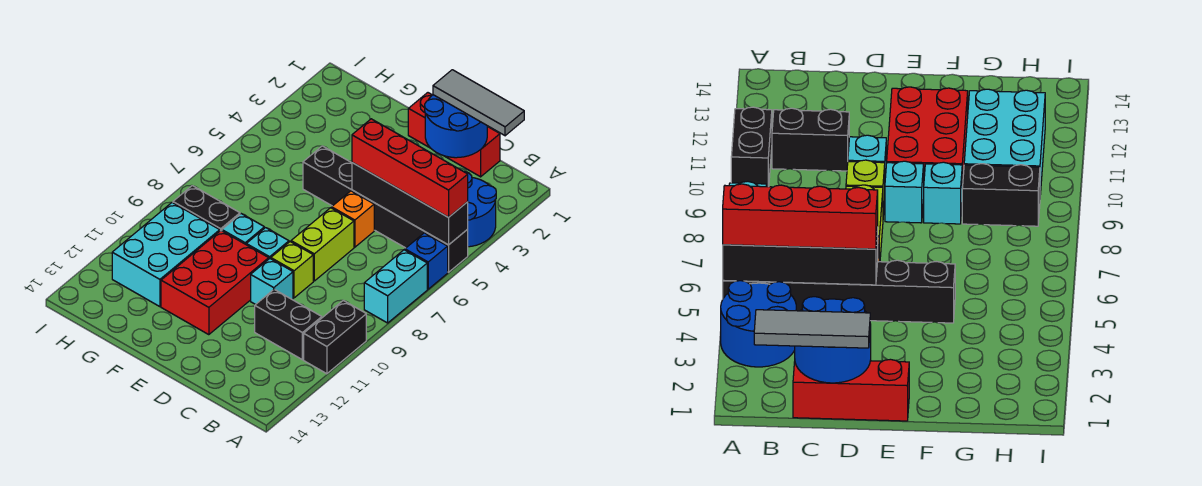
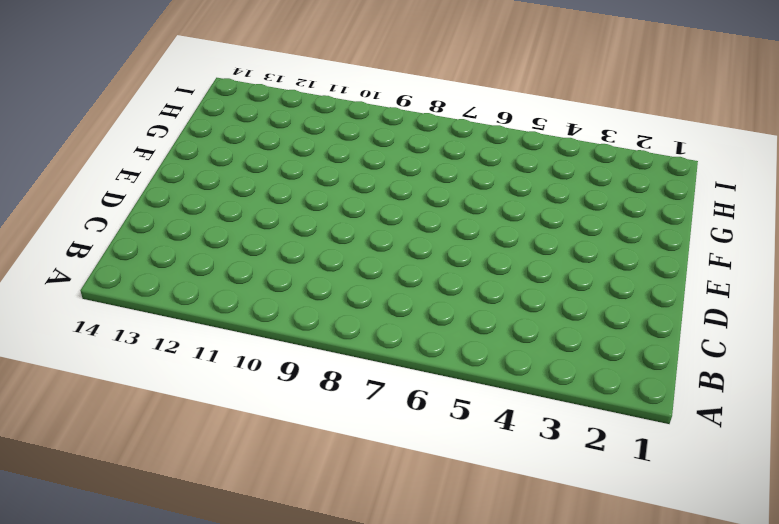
none -> blue round brick A3:B4 level 1
none -> black brick A5:F5 level 1
none -> blue brick A6 level 1

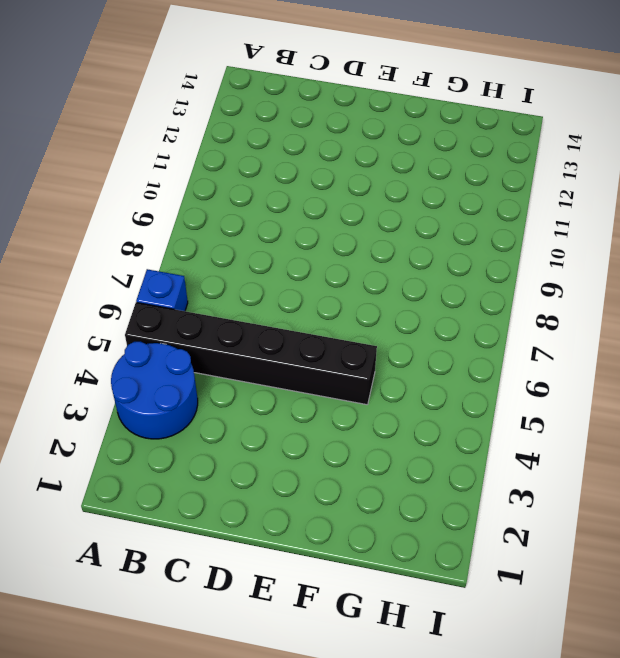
none -> cyan brick A7:A8 level 1
none -> black brick A10:A11 level 1
none -> black brick B11:C11 level 1

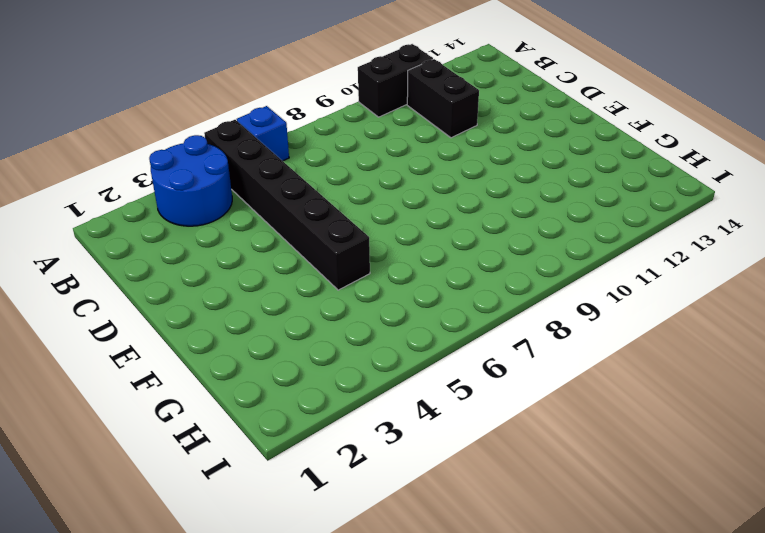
none -> cyan brick A7:A8 level 1
none -> red brick C1:E1 level 1
none -> orange brick D6 level 1

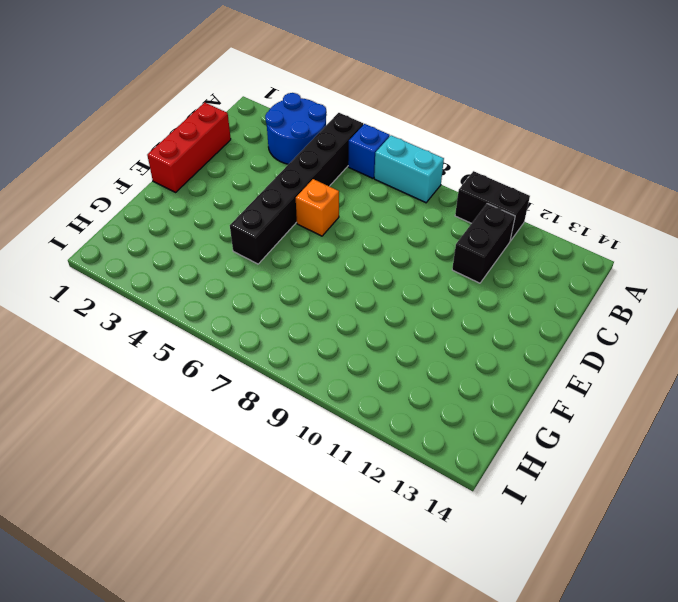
none -> lime brick D7:D8 level 1
none -> lime brick D9 level 1
none -> cyan brick D10 level 1

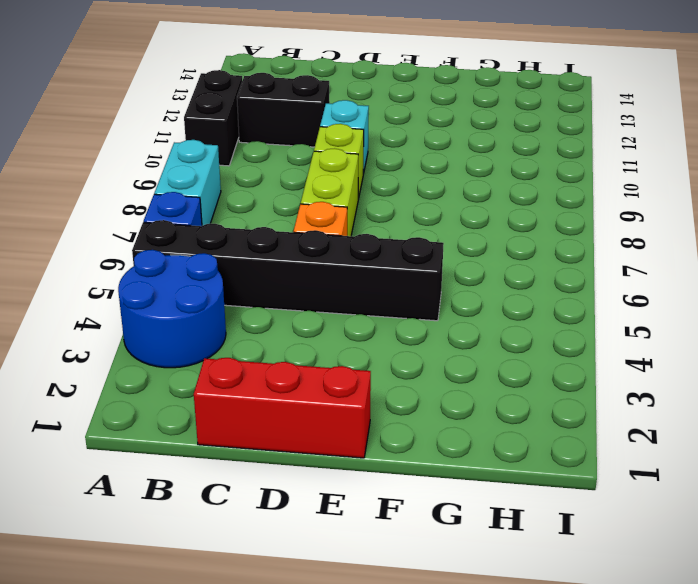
none -> cyan brick E9 level 1
none -> red brick E10:F12 level 1
none -> cyan brick F9 level 1

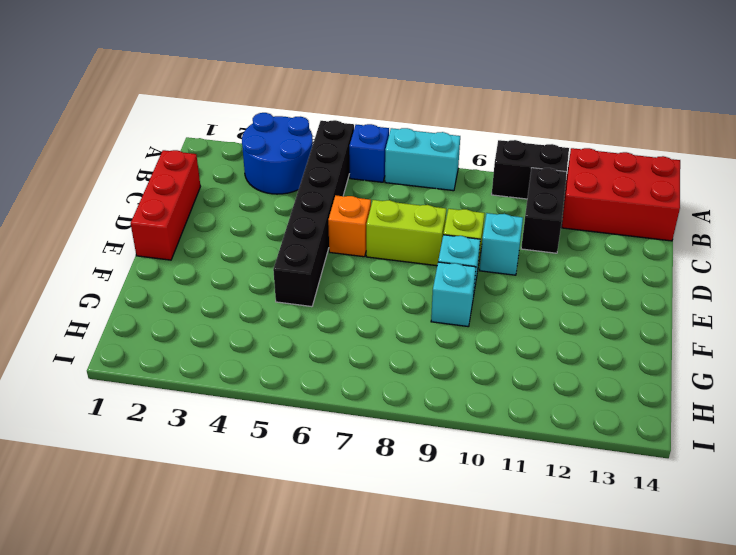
red brick A12:B14 level 1 -> red brick E10:F12 level 1
none -> black brick G9:H9 level 1
none -> cyan brick G10:H12 level 1
none -> black brick A5:D5 level 2

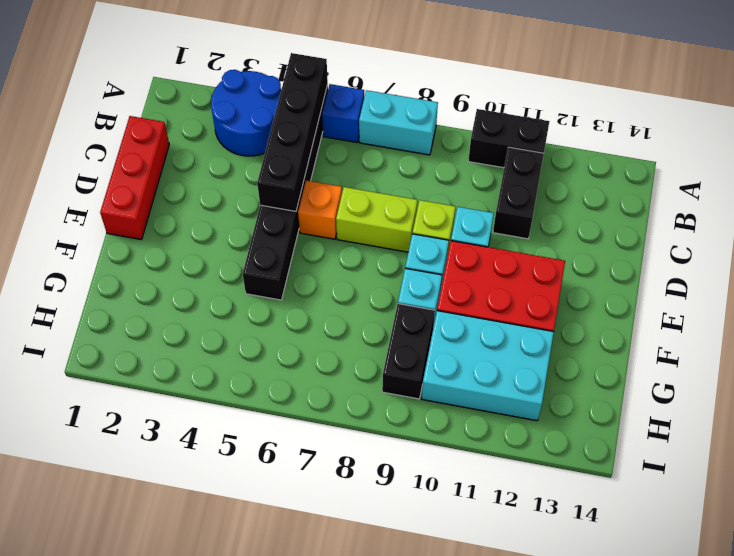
none -> blue round brick C1:D2 level 2
none -> red brick A5:D5 level 3
none -> grey tile B1:D1 level 3

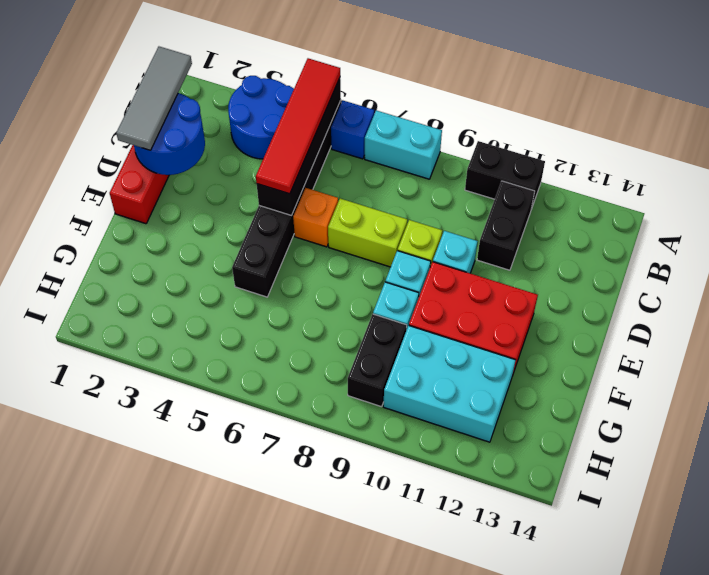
red tile A5:D5 level 3 -> red brick A5:D5 level 3

